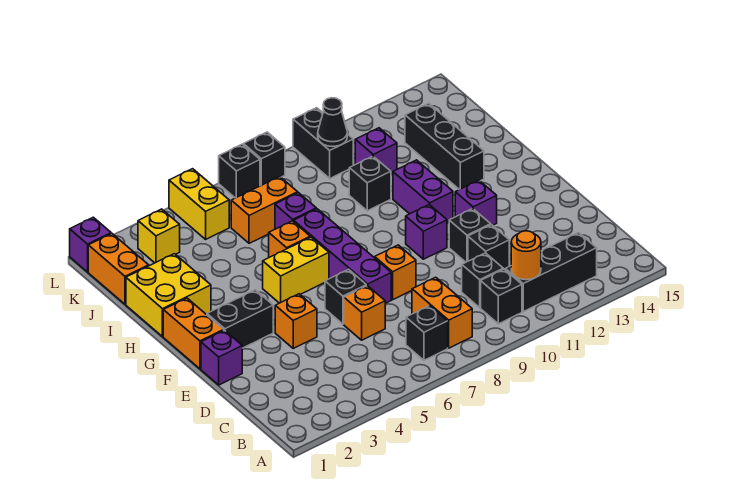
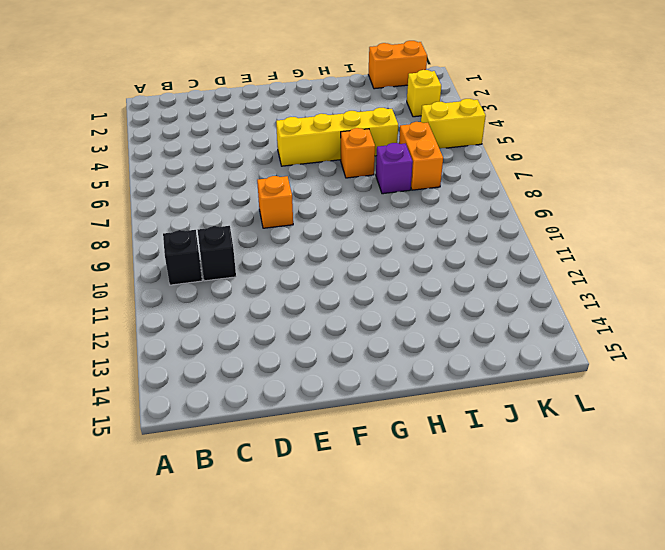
yellow brick F5:I5 level 1 -> yellow brick G5:G6 level 1
none -> black brick B7 level 1
none -> orange brick B8:C8 level 1
none -> black brick B11:B13 level 1
none -> orange brick D6 level 1

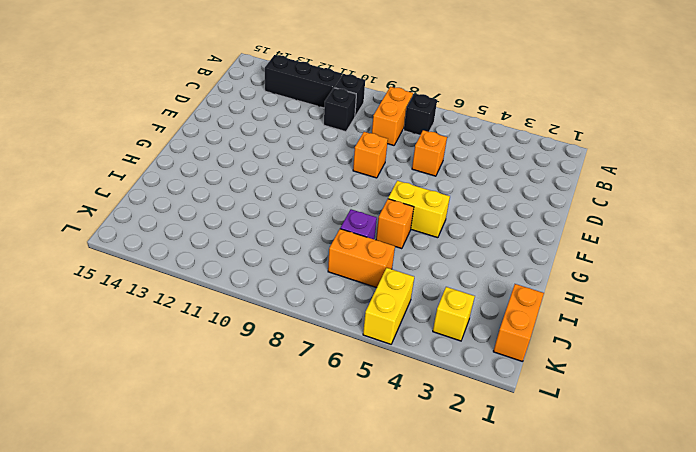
none -> black brick D11 level 1
none -> purple brick E1 level 1
none -> orange brick E4 level 1
none -> black brick E6 level 1

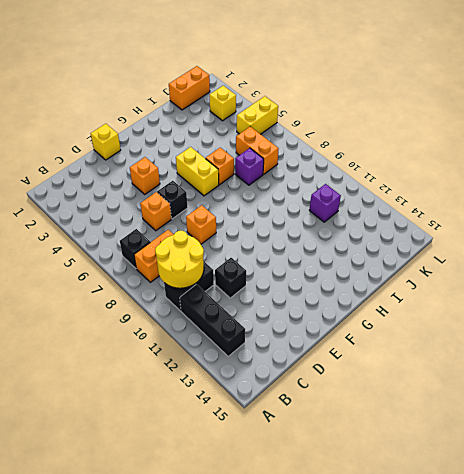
yellow round brick B9:C10 level 2 -> none
yellow brick E1 level 1 -> purple brick E1 level 1
none -> purple brick E7:H7 level 1
none -> black brick E11 level 1
none -> orange brick F1:G1 level 1
none -> black brick F2:F3 level 1

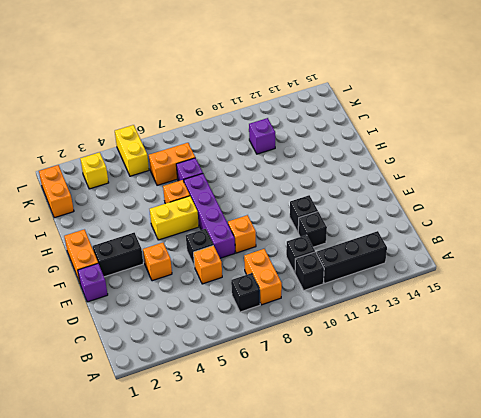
none -> purple brick F10 level 1
none -> purple brick F12 level 1
none -> purple brick G11:H11 level 1
none -> yellow brick H1:I2 level 1

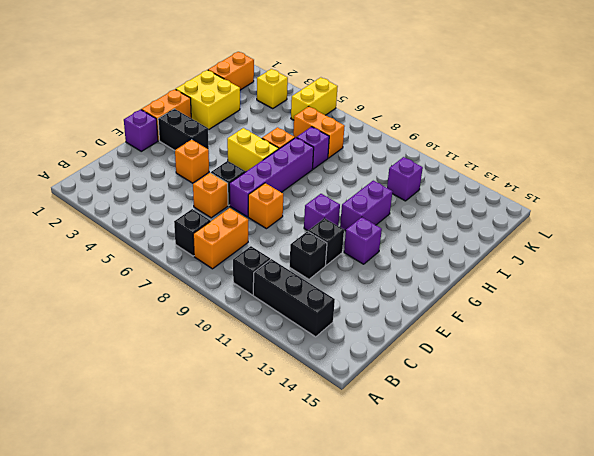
none -> black brick C10 level 1
none -> black brick H13:J13 level 1
none -> black brick I10 level 1
none -> black brick K10:L10 level 1

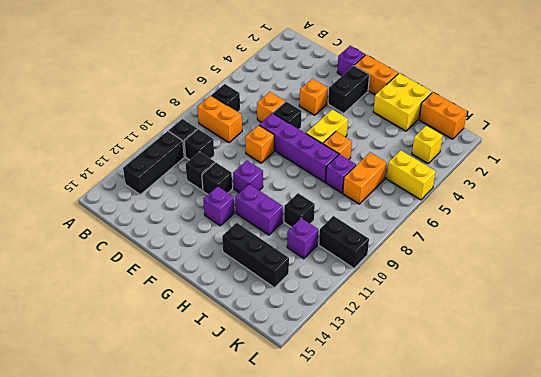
none -> purple brick L1 level 1
none -> black brick L7 level 1
none -> black brick L8 level 1
none -> orange round brick B11 level 2

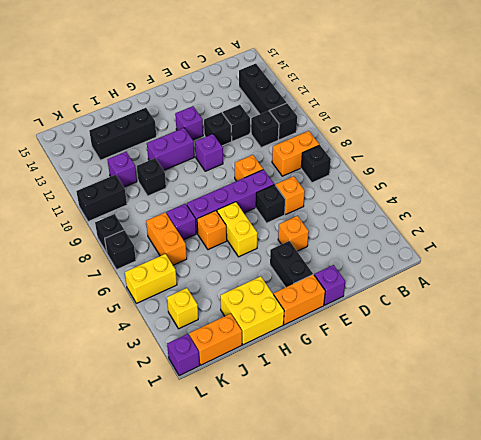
none -> orange round brick B11 level 2
none -> black cone K10 level 2

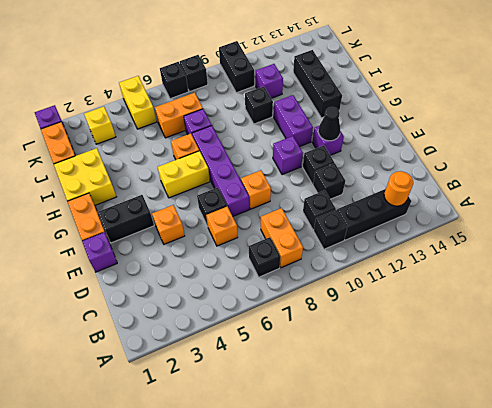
orange round brick B13 level 2 -> orange round brick B11 level 2
black cone F12 level 2 -> black cone K10 level 2

